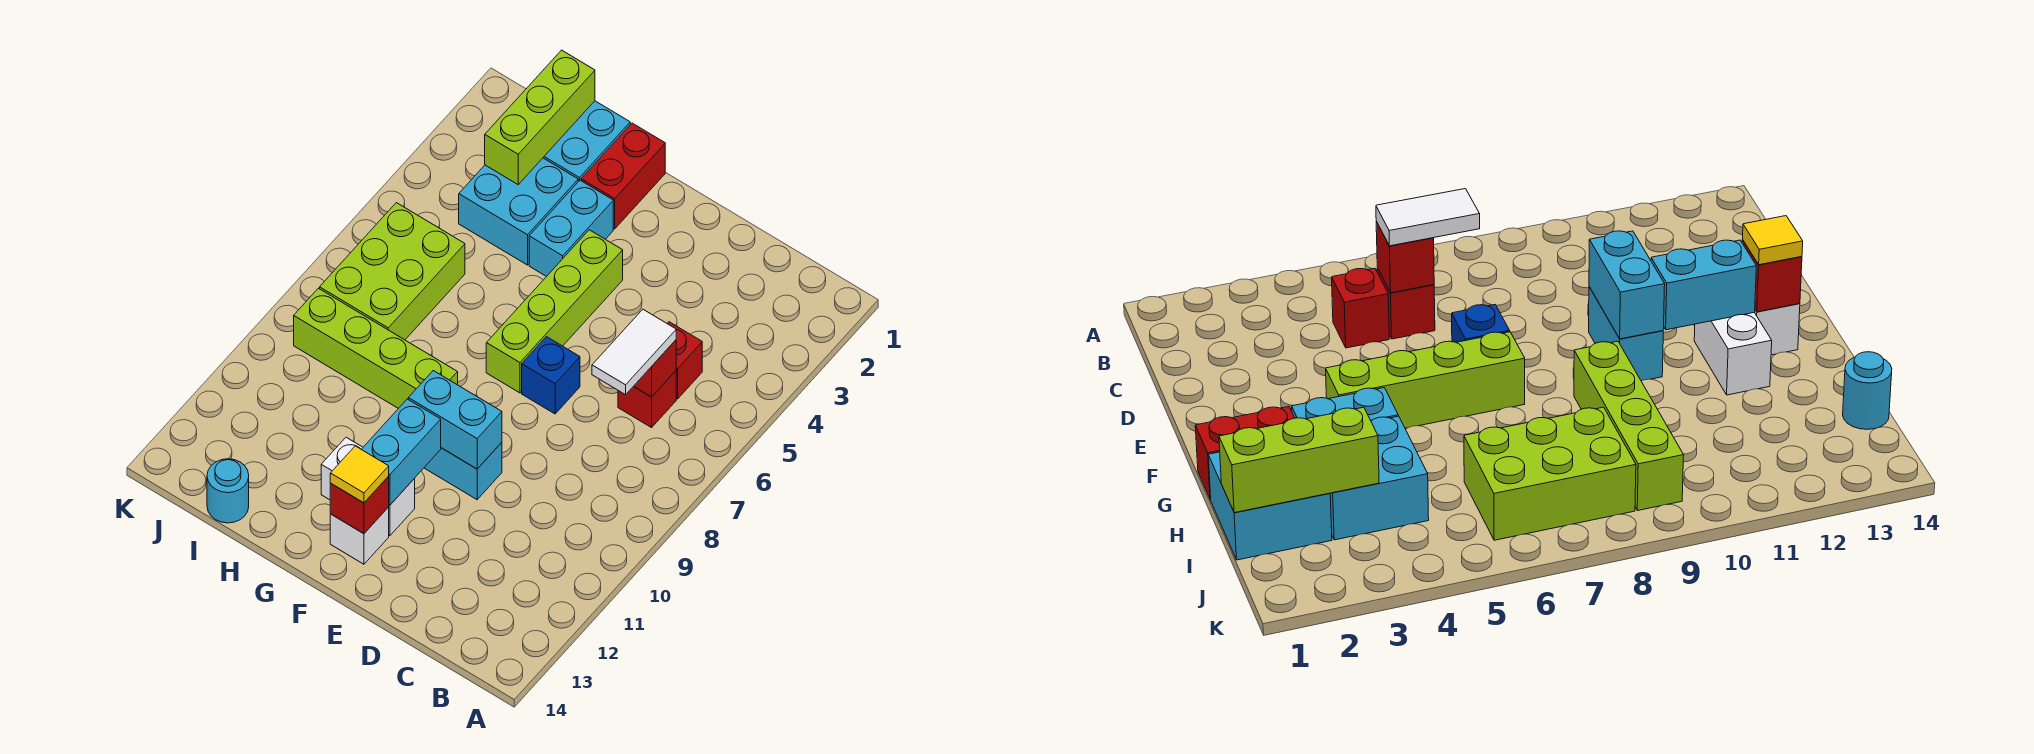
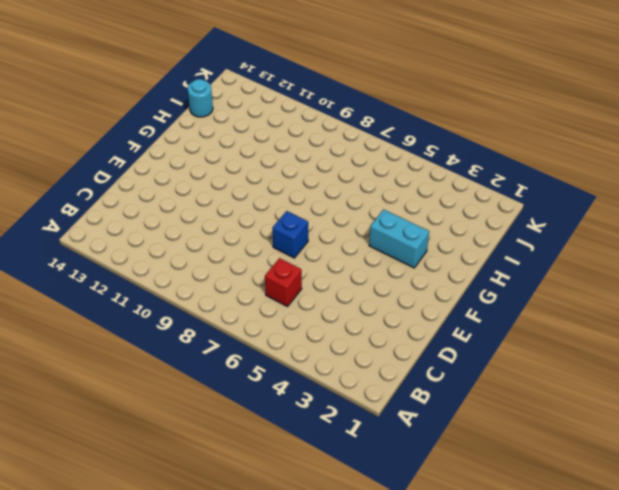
none -> red brick C5 level 1
none -> cyan brick E10:F10 level 1
none -> lime brick F4:F7 level 1

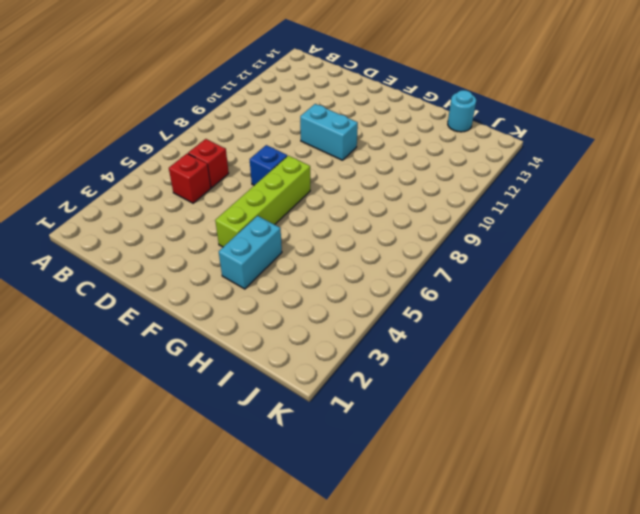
none -> white brick F12:G12 level 1
none -> white brick F13 level 1
none -> red brick G1:G2 level 1

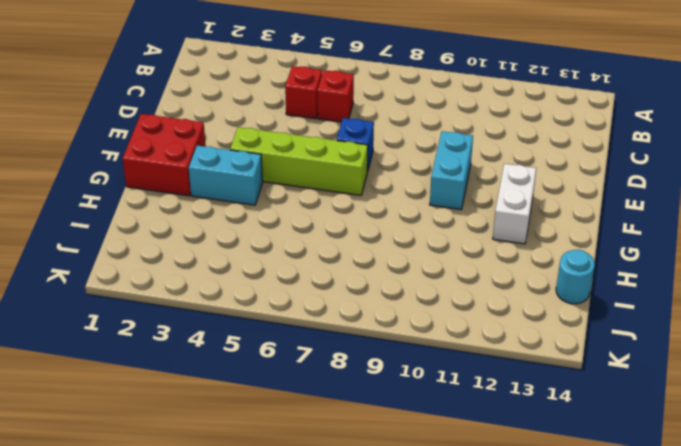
red brick F1:G2 level 1 -> red brick G1:G2 level 1
none -> white brick F13 level 1
none -> lime brick G9:J9 level 1
none -> cyan brick H1:I2 level 1

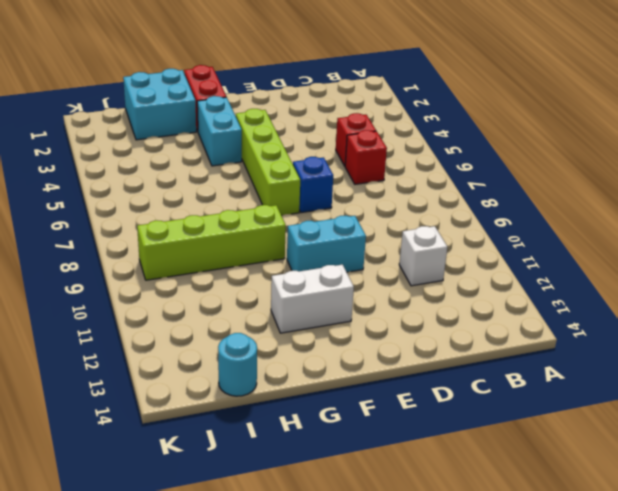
white brick C11 level 1 -> white brick F13 level 1
none -> cyan brick H3:I4 level 1
none -> lime brick I6:J8 level 1
none -> red brick C6 level 2

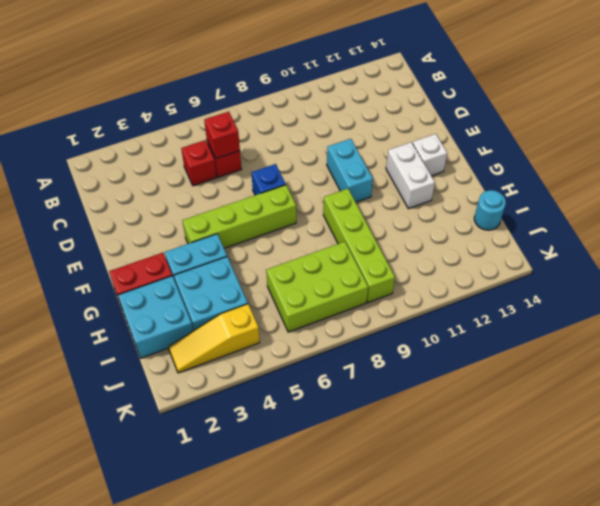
yellow slope J2:J4 level 1 top 4 -> none
none -> cyan brick E10:F10 level 2
none -> cyan brick F11:F12 level 2
none -> red brick F13 level 2

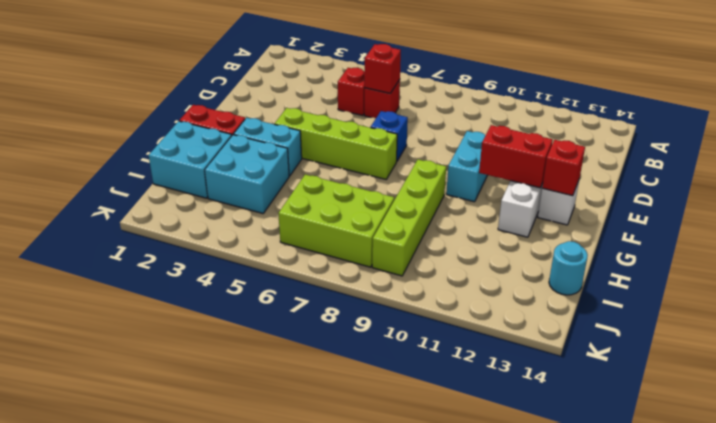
red brick F11:F12 level 2 -> cyan brick F11:F12 level 2
none -> cyan brick E10:F10 level 2
none -> lime brick I1:I3 level 2
none -> white tile C6:C7 level 3

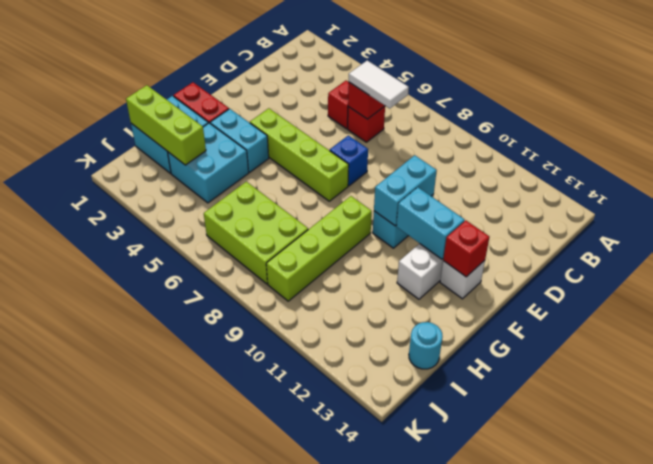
none -> yellow tile F13 level 3

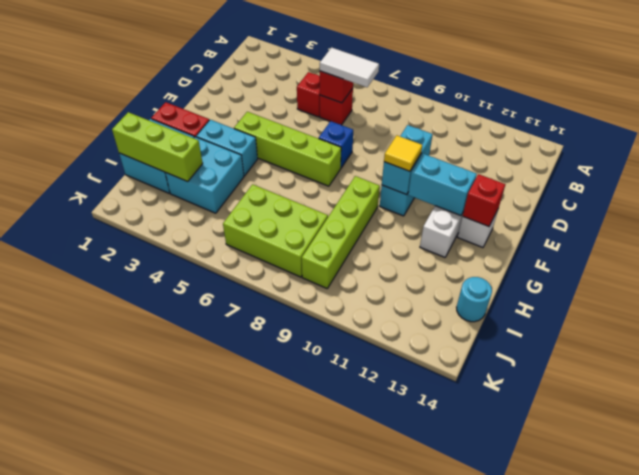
yellow tile F10 level 3 -> yellow tile F13 level 3

